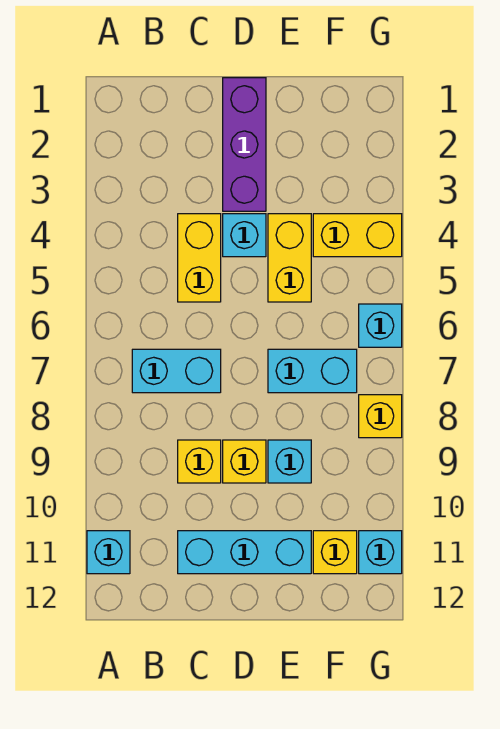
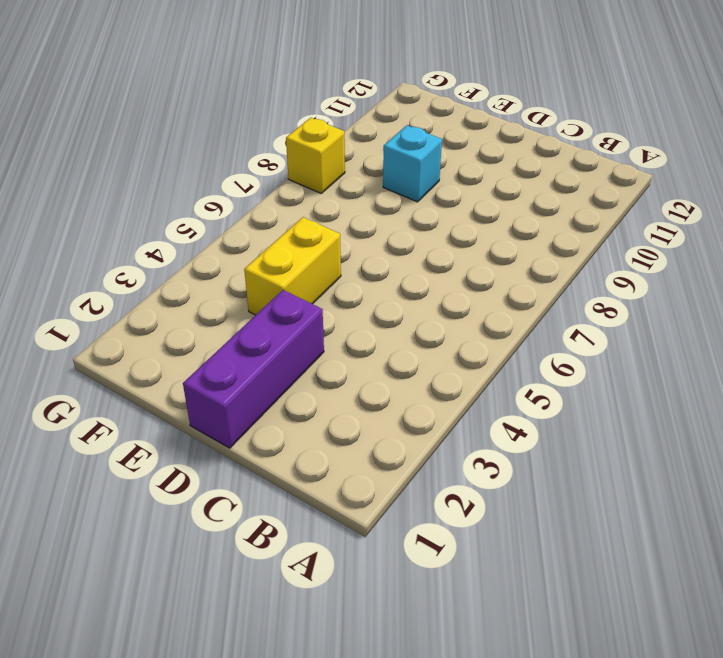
none -> cyan brick A11 level 1
none -> cyan brick B7:C7 level 1
none -> yellow brick C4:C5 level 1

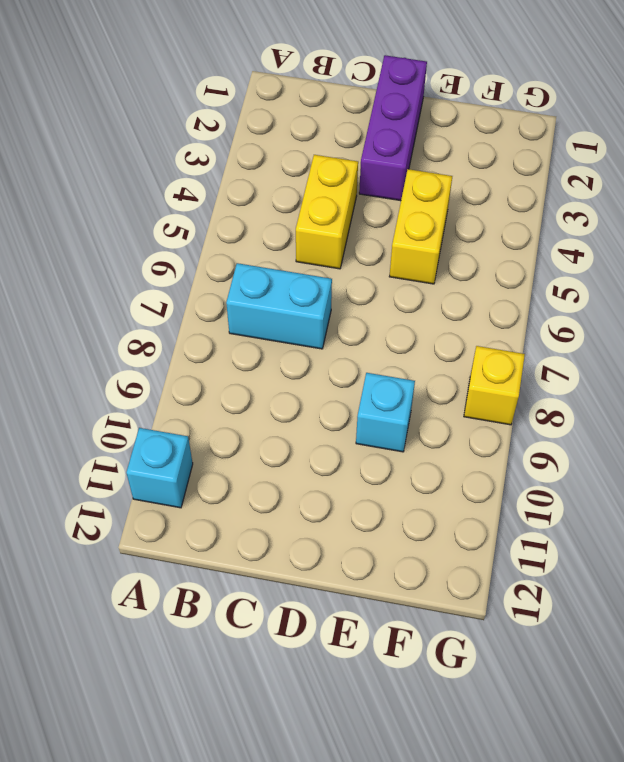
none -> yellow brick C9 level 1
none -> cyan brick C11:E11 level 1
none -> cyan brick D4 level 1

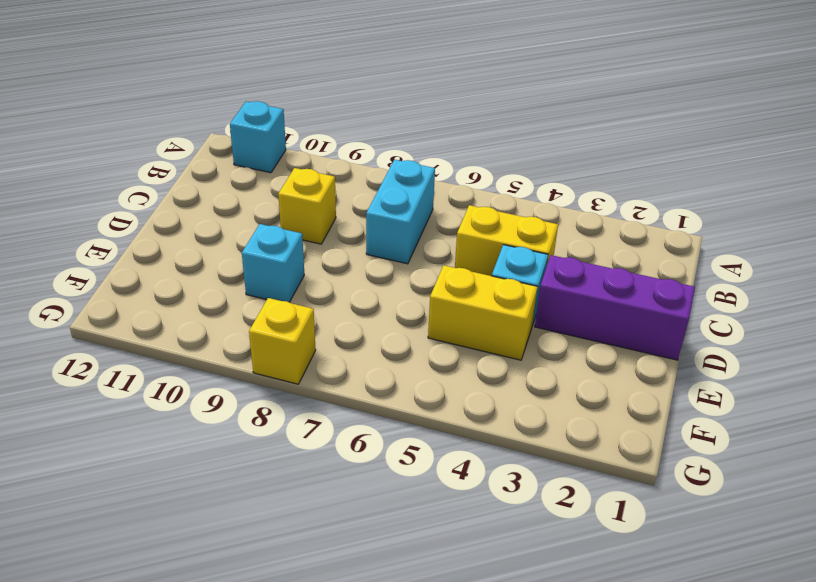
none -> cyan brick C11:E11 level 1
none -> yellow brick D9 level 1
none -> cyan brick E7:F7 level 1

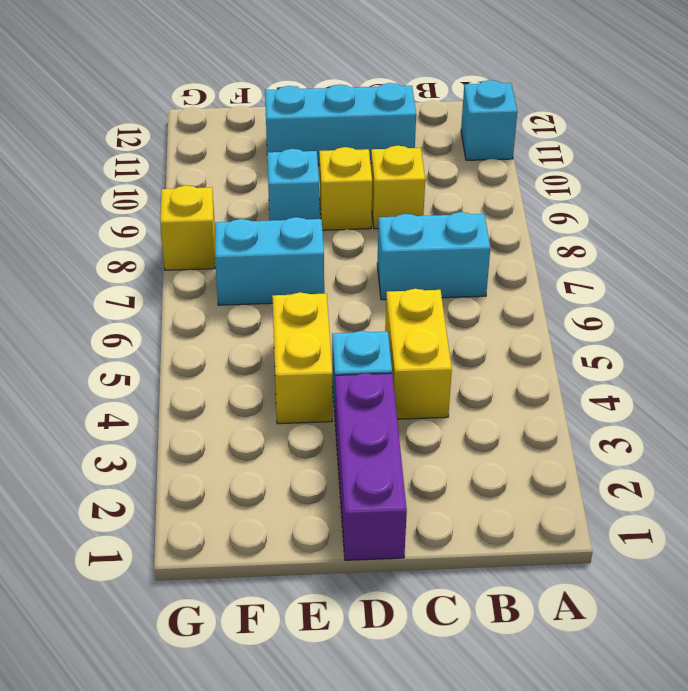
none -> yellow brick F4:G4 level 1
none -> yellow brick F11 level 1
none -> cyan brick G6 level 1

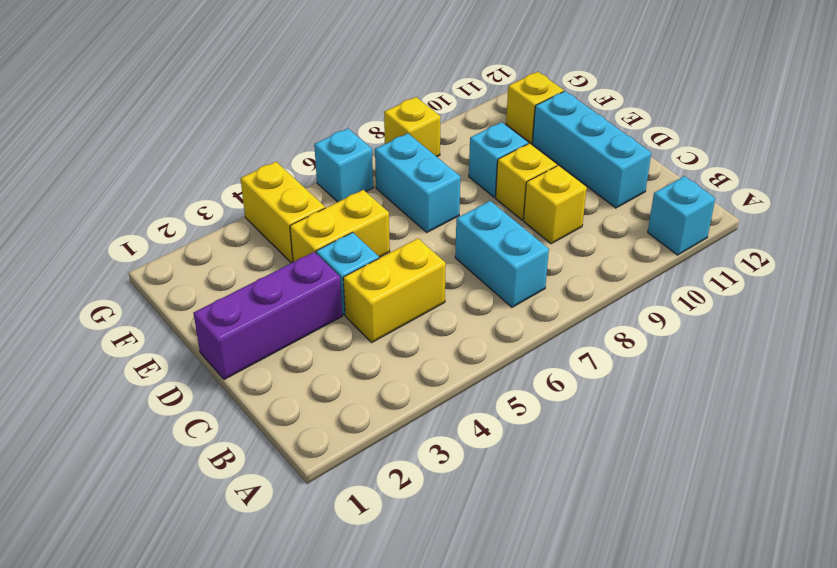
none -> cyan brick G11 level 1

